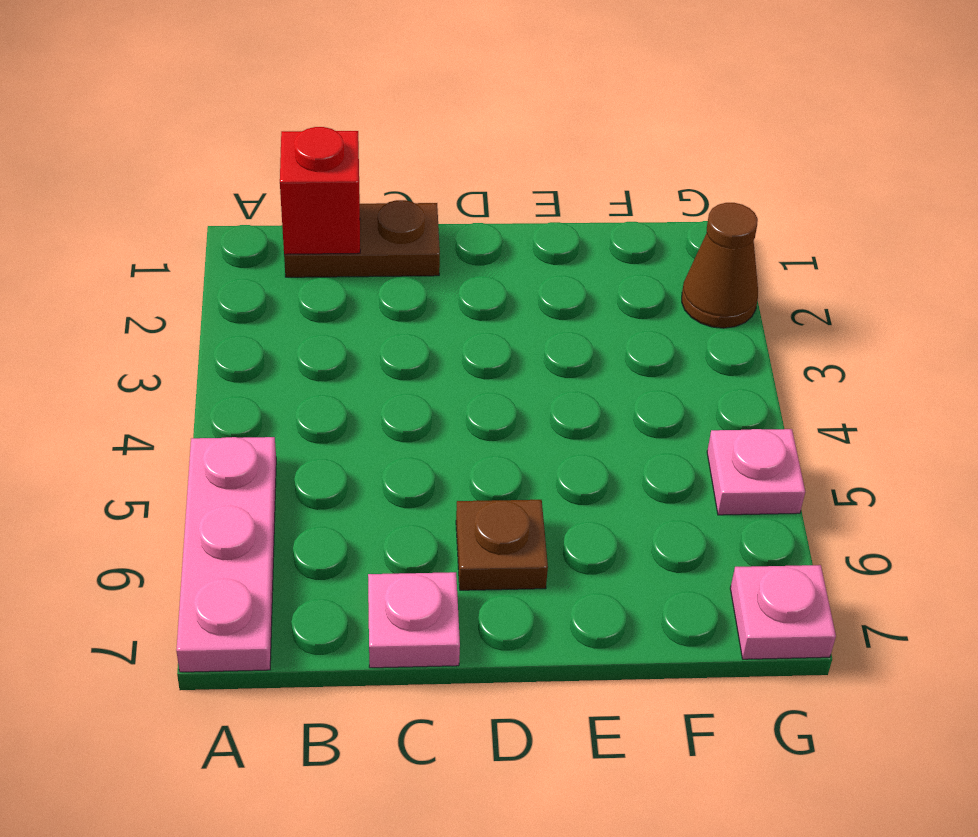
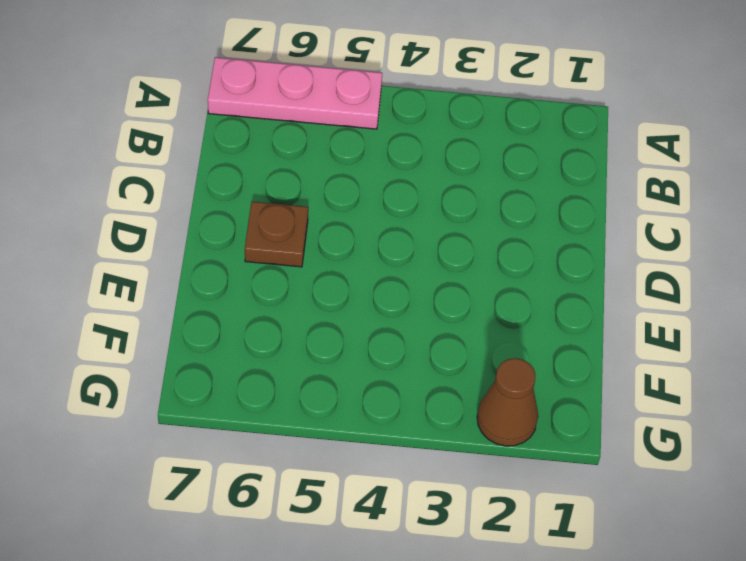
none -> brown plate B1:C1 level 1
none -> pink plate C7 level 1

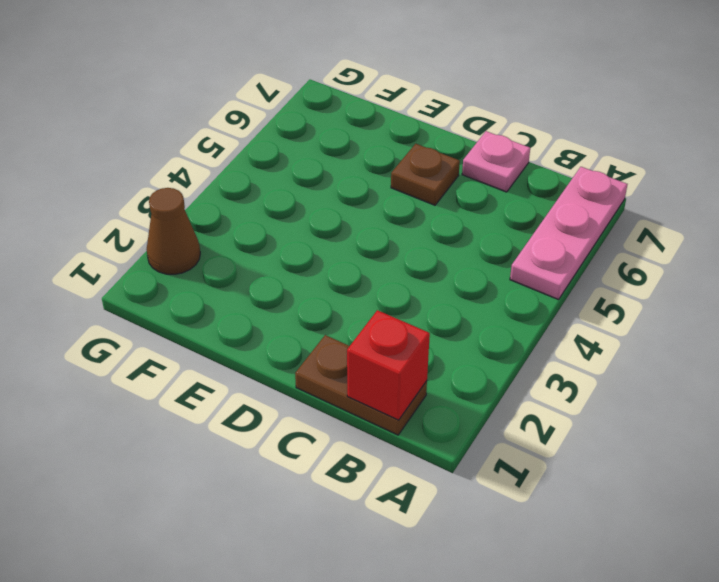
none -> pink plate G5 level 1
none -> pink plate G7 level 1

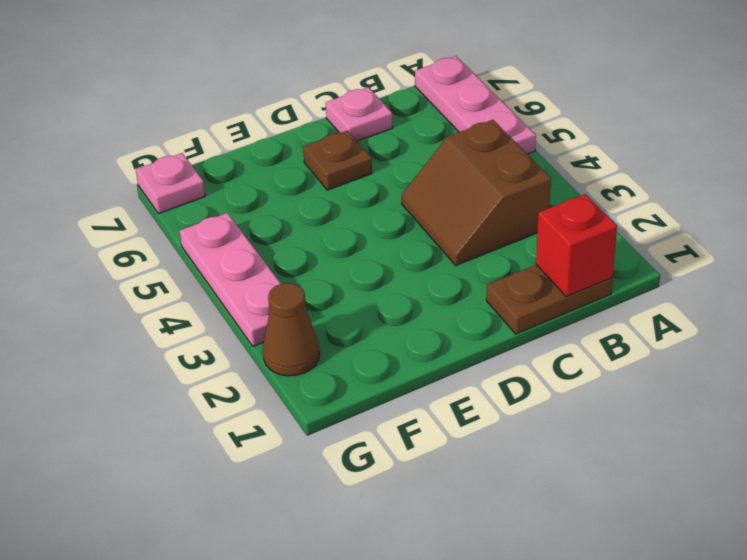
brown slope B3:C4 level 1 top B -> none
pink plate G3:G5 level 1 -> pink plate G5 level 1

